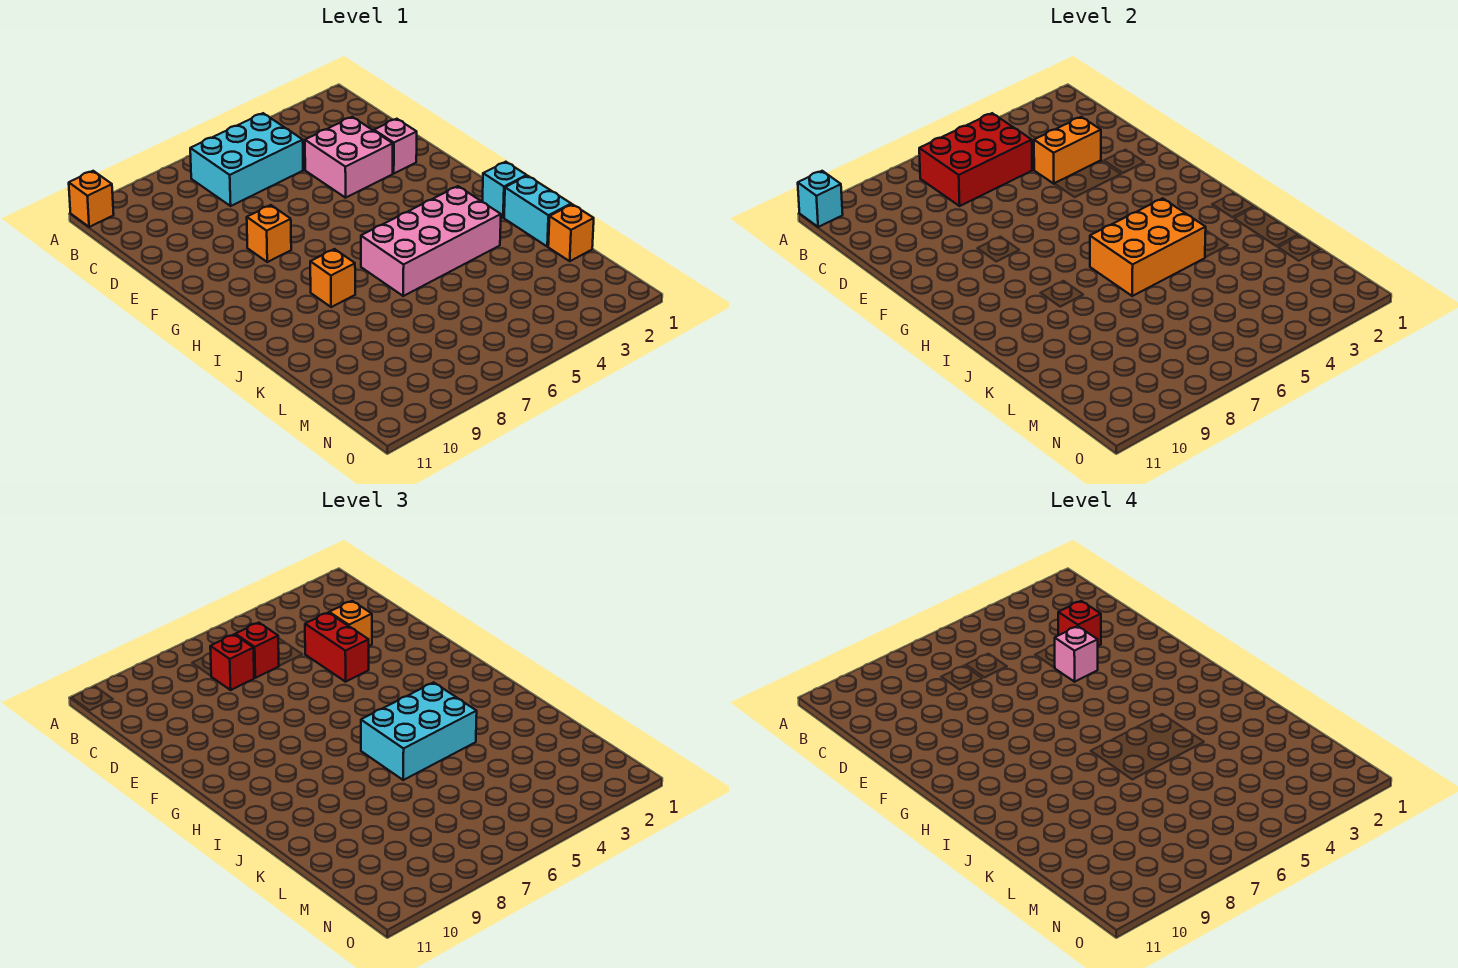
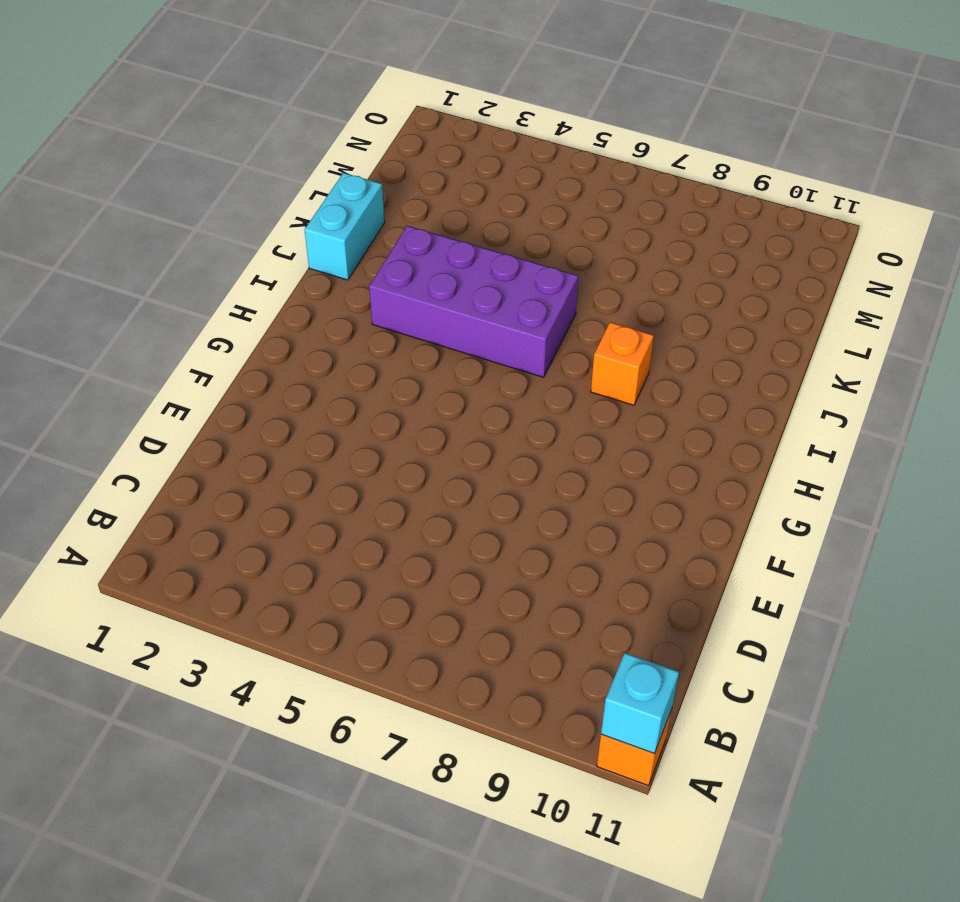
purple brick I3:J6 level 1 -> pink brick I3:J6 level 1
none -> cyan brick B5:C7 level 1
none -> pink brick D3:E4 level 1
none -> pink brick E2 level 1

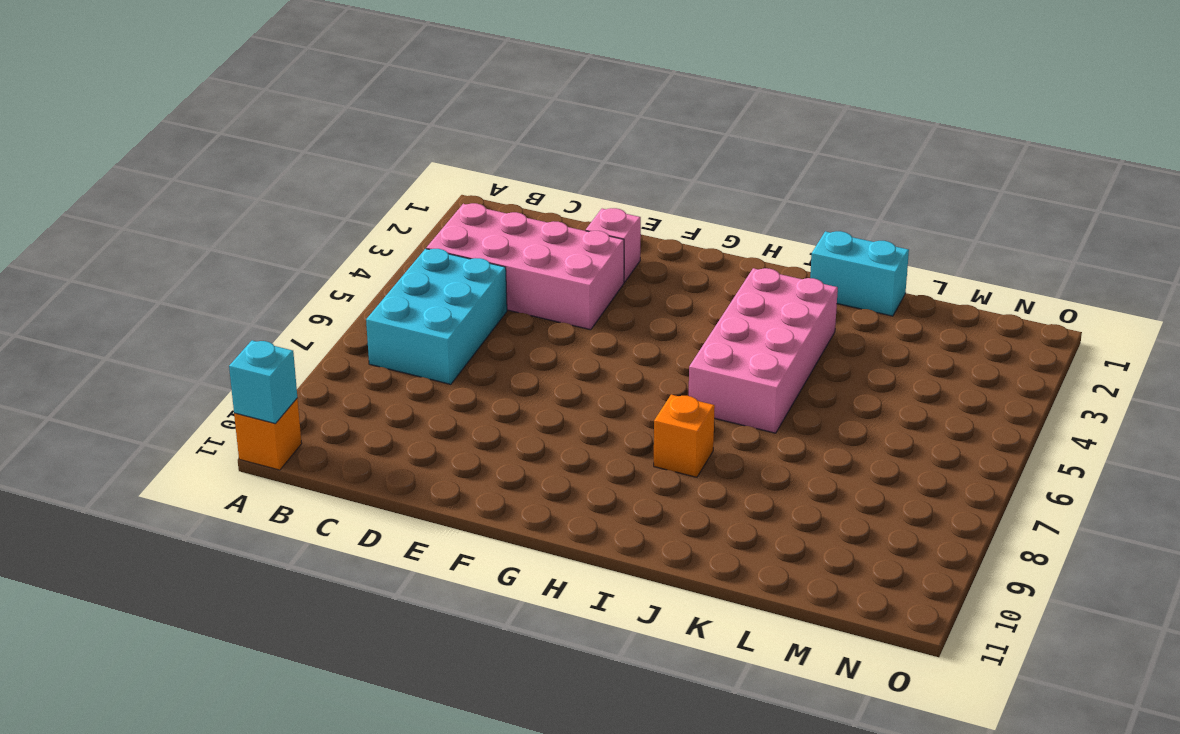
pink brick B3:E4 level 1 -> pink brick D3:E4 level 1
none -> orange brick F8 level 1
none -> cyan brick I1 level 1
none -> orange brick L1 level 1

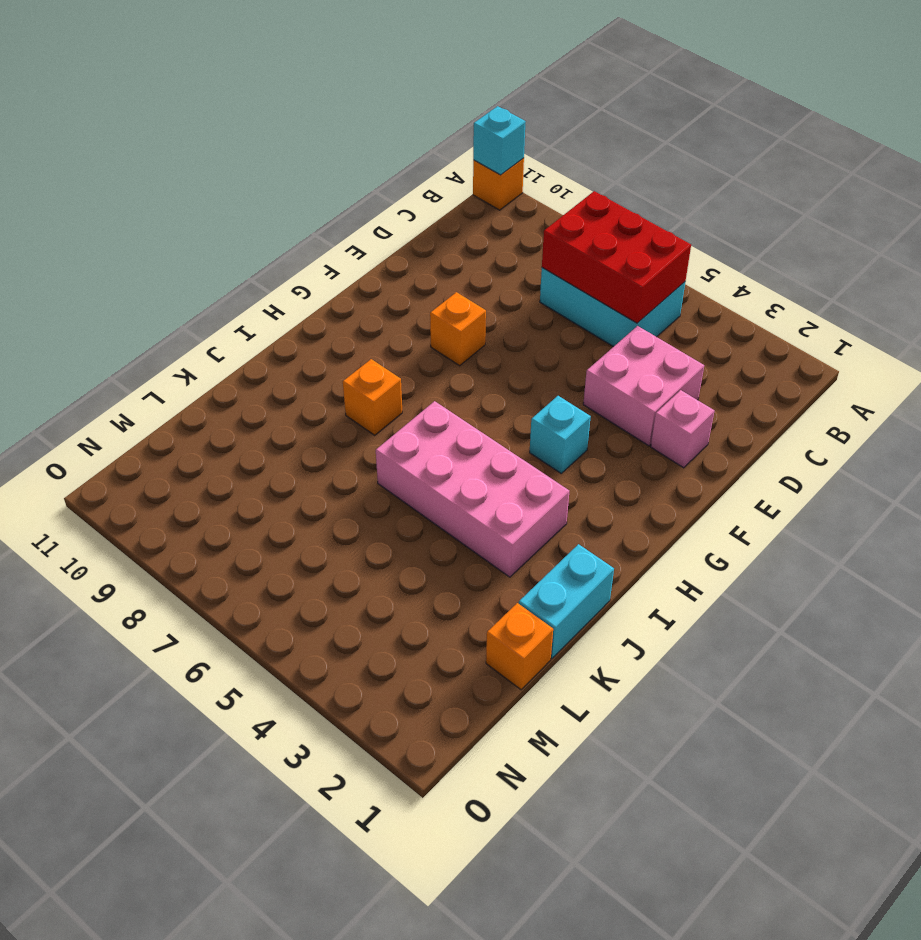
cyan brick G4 level 1 -> cyan brick I1 level 1
none -> orange brick D3:D4 level 2
none -> orange brick I4:J6 level 2
none -> red brick C6 level 3

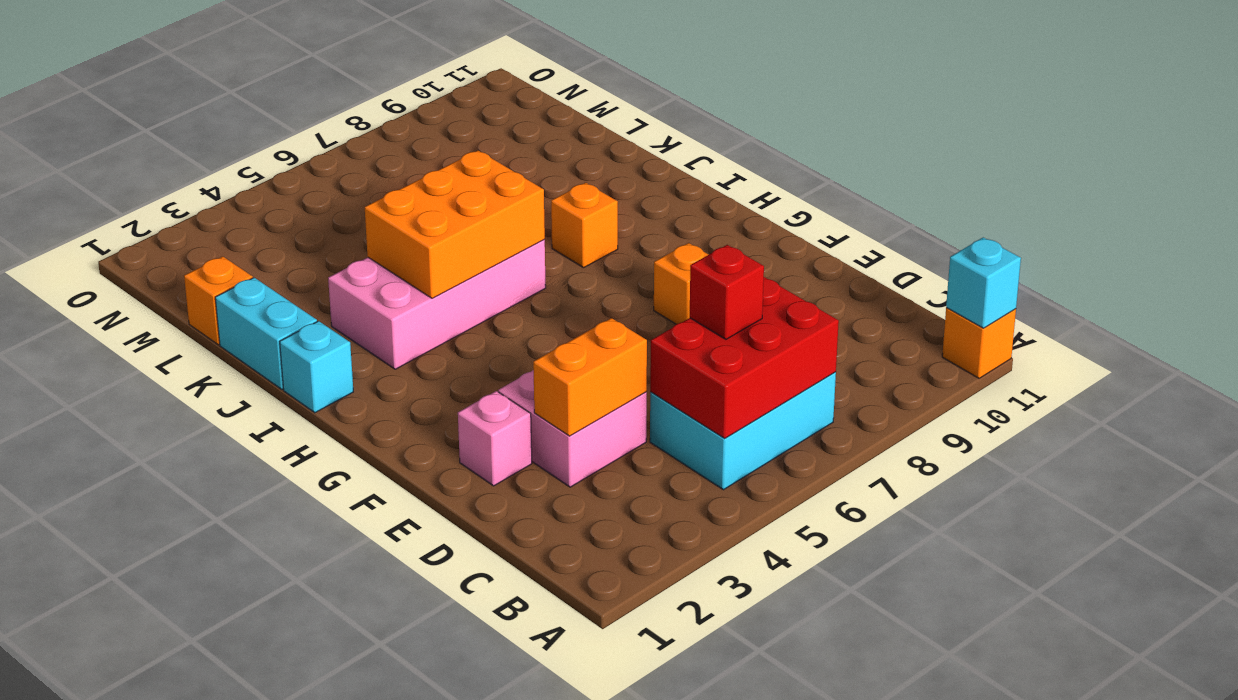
none -> red brick C7 level 3
none -> orange brick D3 level 3
none -> red brick D4:E4 level 3

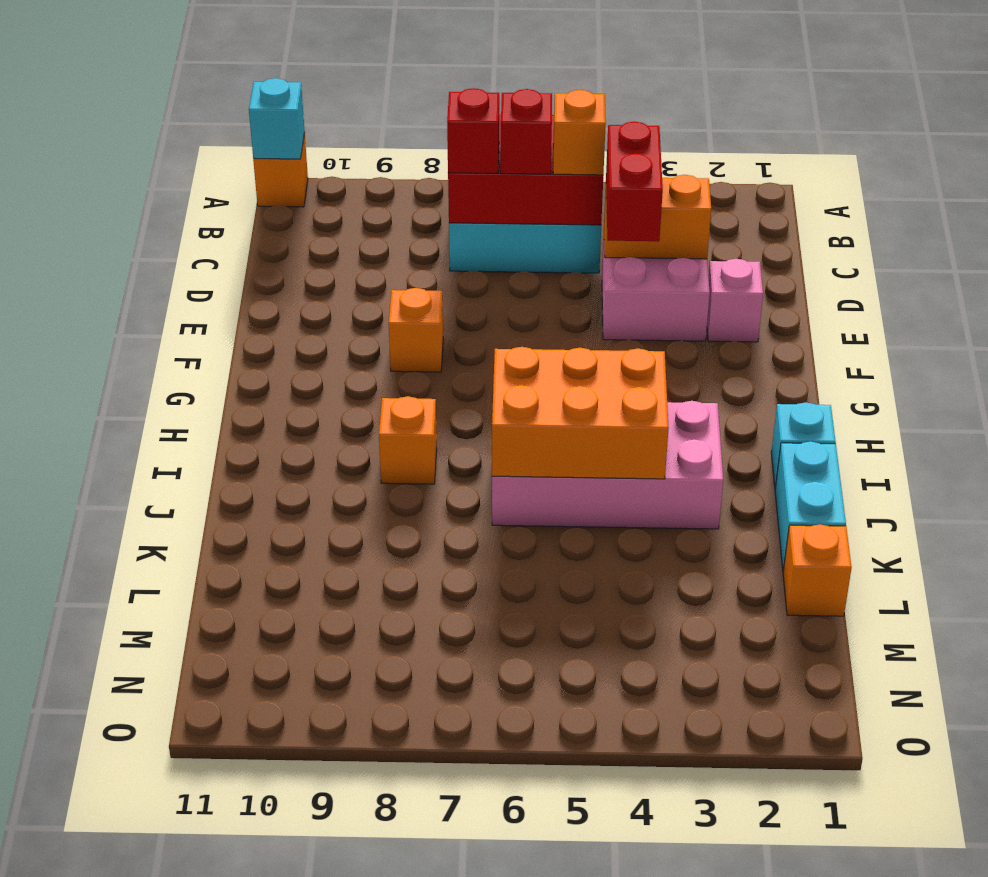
orange brick C5 level 3 -> orange brick D3 level 3
none -> cyan brick I4:J6 level 3
none -> red brick D3 level 4
none -> pink brick E4 level 4

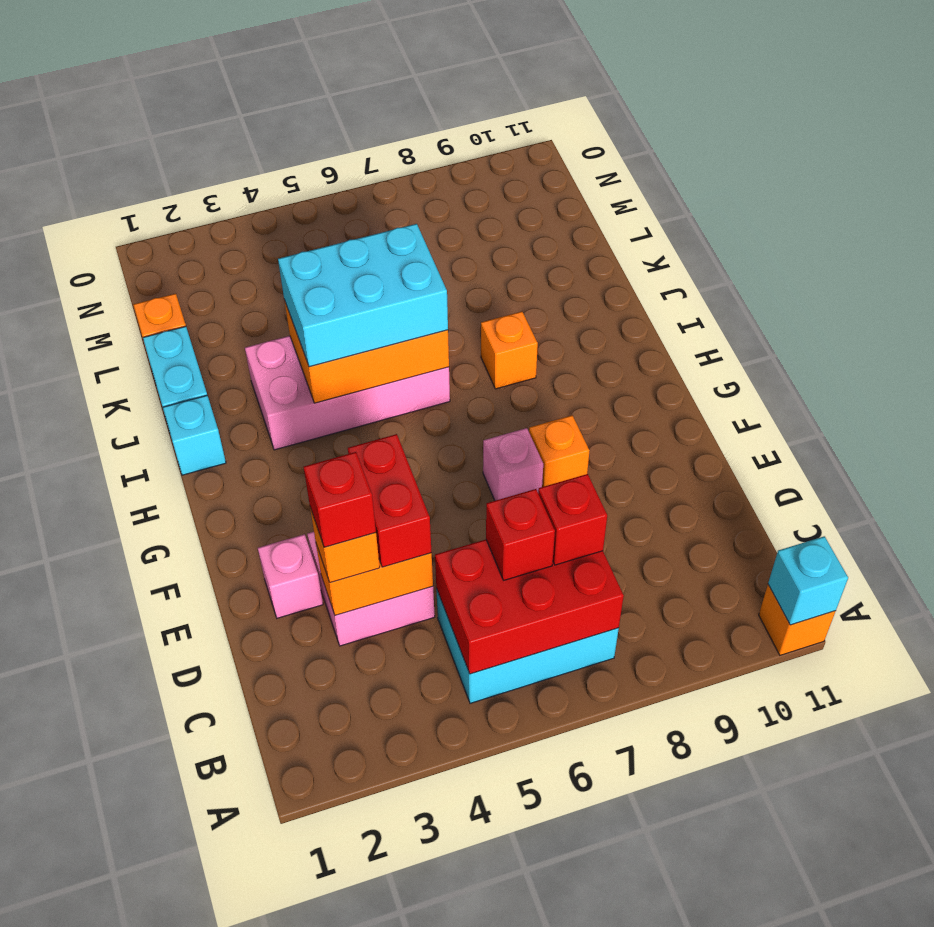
pink brick F7 level 1 -> pink brick E4 level 4

